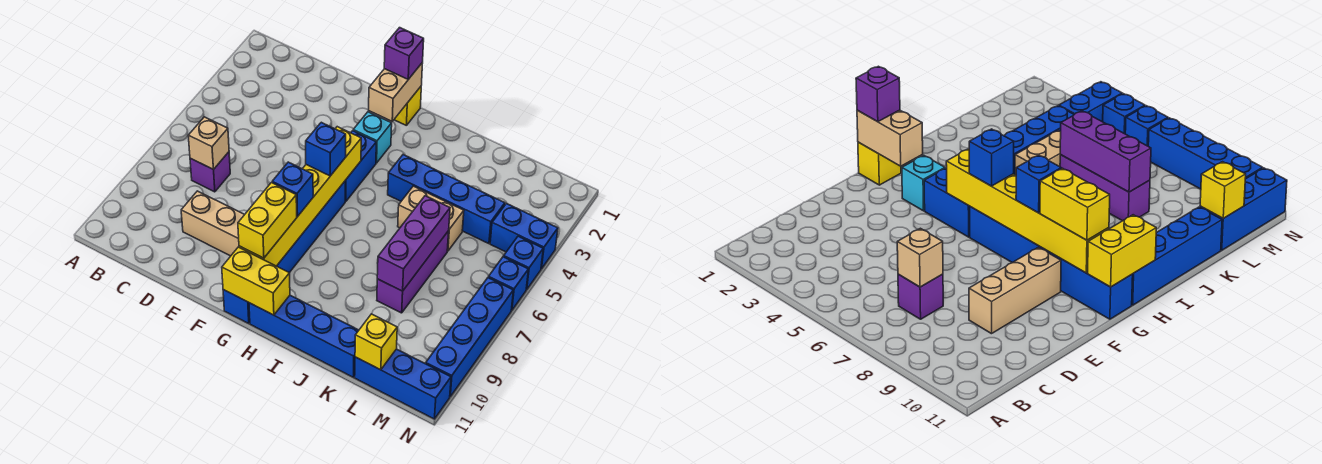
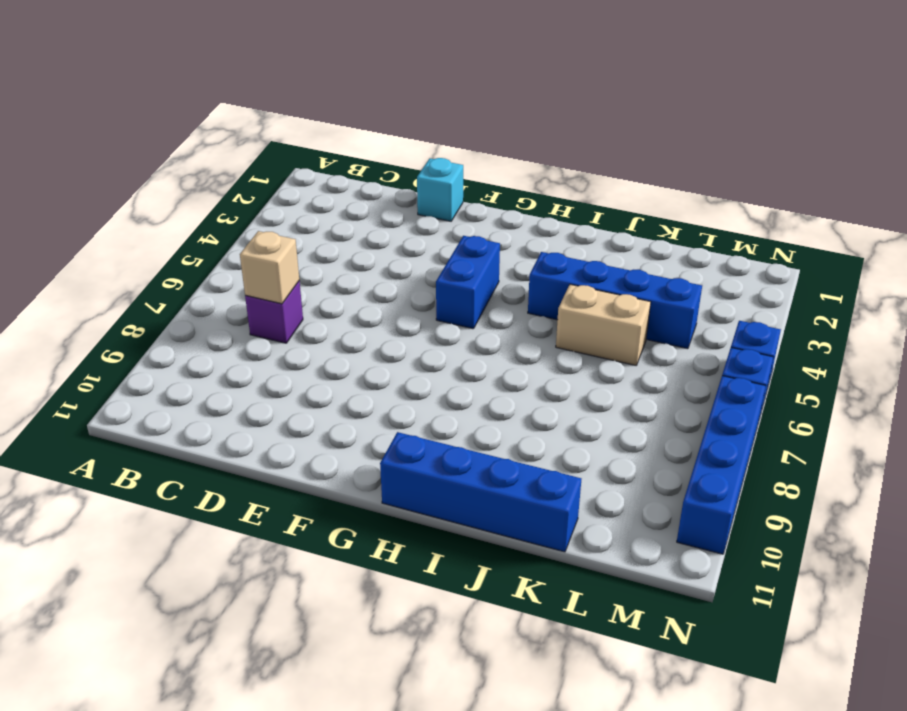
cyan brick E1 level 1 -> cyan brick G3 level 1
none -> tan brick D9:F9 level 1
none -> yellow brick G1 level 1
none -> blue brick G6:G11 level 1

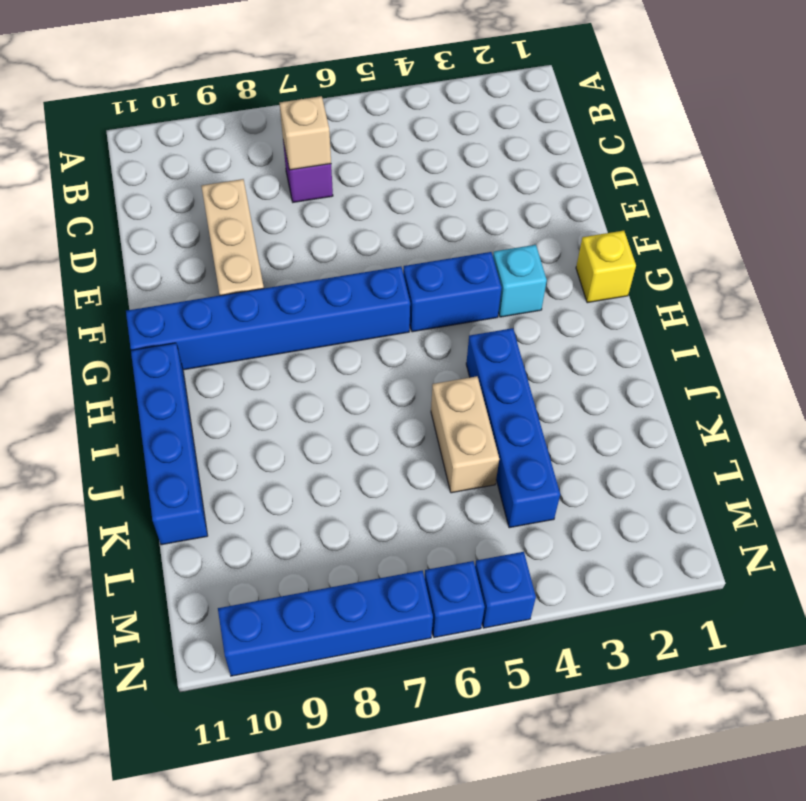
none -> purple brick K6:K8 level 1
none -> blue brick L11:N11 level 1
none -> blue brick M4:N4 level 1

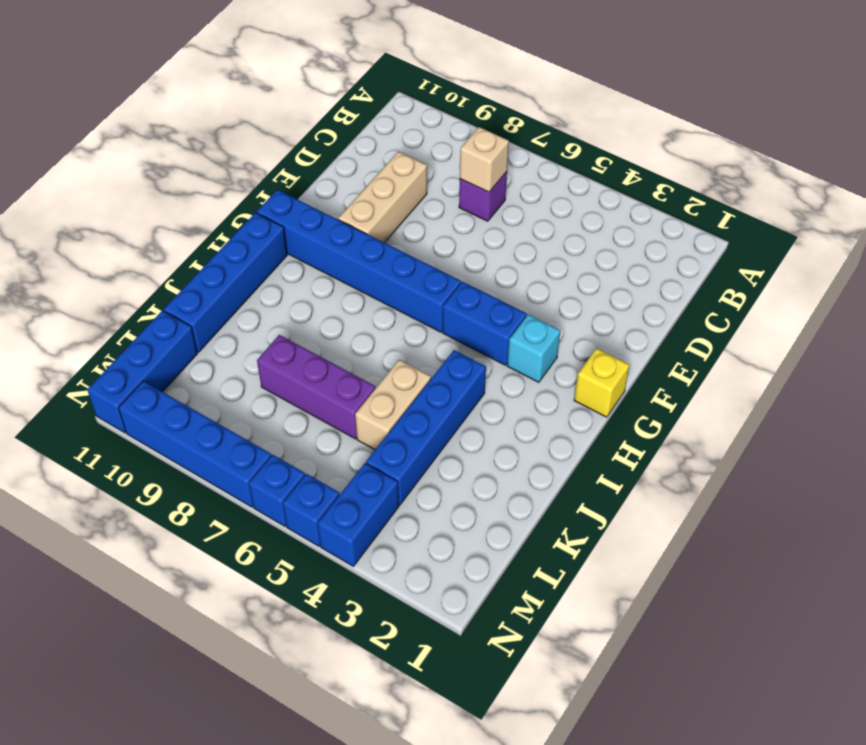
none -> tan brick G1:G2 level 2
none -> yellow brick G5:G10 level 2
none -> yellow brick G11:H11 level 2

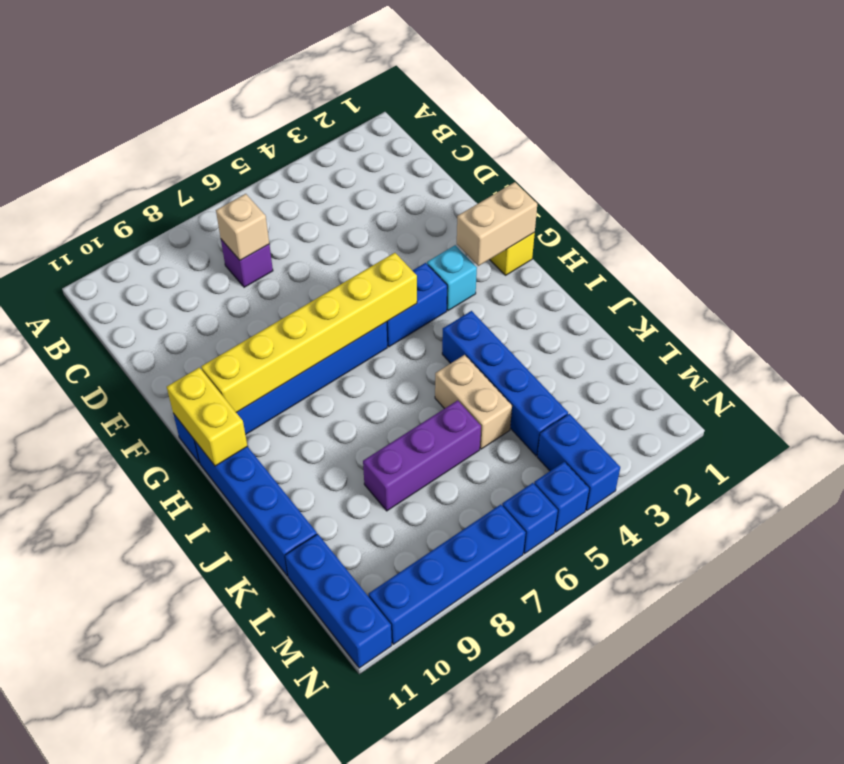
none -> tan brick D9:F9 level 1
none -> purple brick K6:K8 level 2
none -> yellow brick L11 level 2

